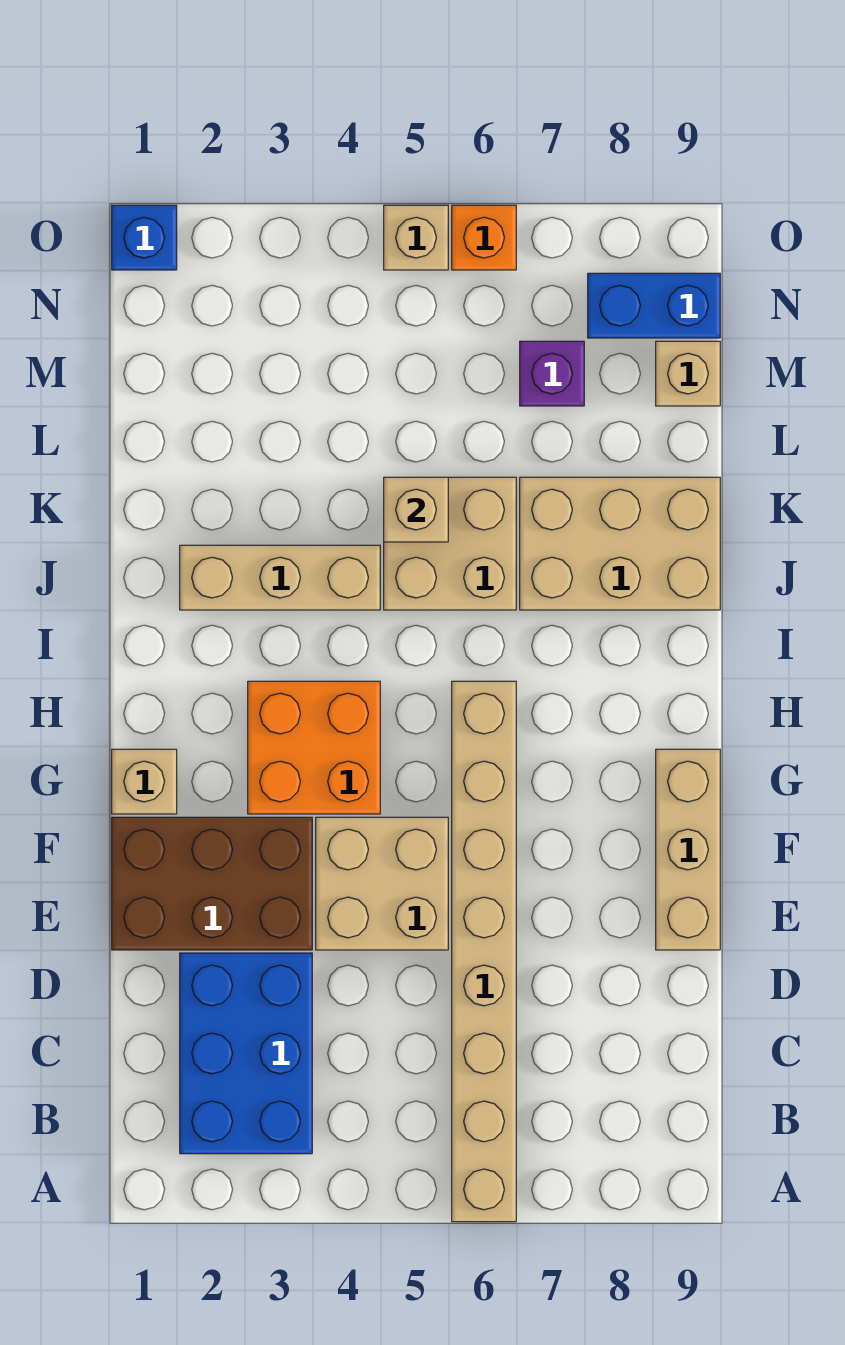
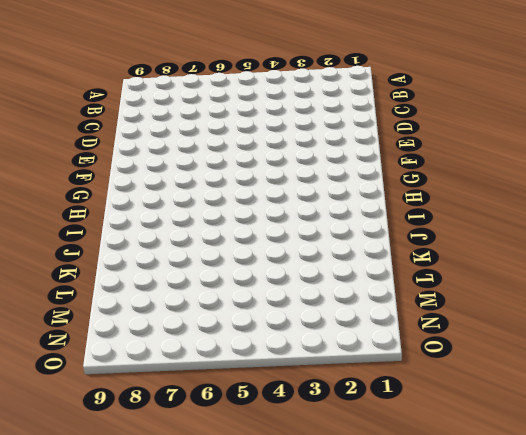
none -> tan brick A6:H6 level 1
none -> blue brick B2:D3 level 1
none -> brown brick E1:F3 level 1

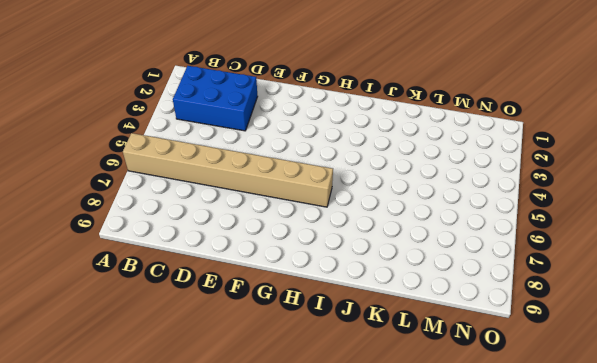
none -> brown brick E1:F3 level 1
none -> tan brick E4:F5 level 1
none -> tan brick E9:G9 level 1

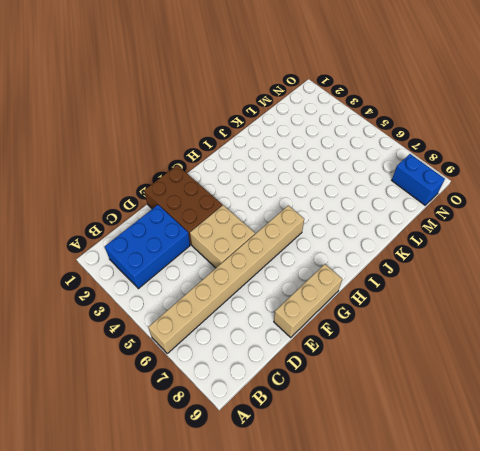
none -> tan brick G1 level 1
none -> orange brick G3:H4 level 1
none -> tan brick J2:J4 level 1

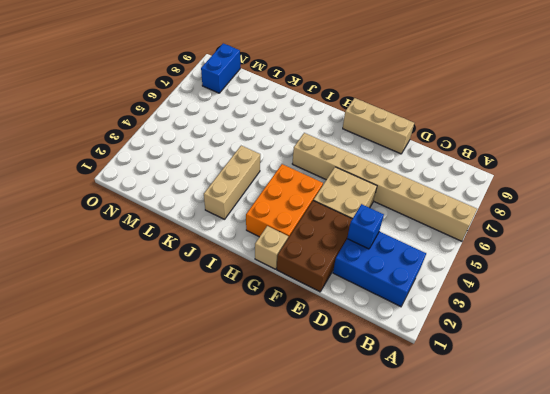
blue brick D3 level 2 -> blue brick O1 level 1
orange brick G2:H4 level 1 -> orange brick G3:H4 level 1
none -> tan brick J5:K6 level 1
none -> tan brick J7:K9 level 1
none -> purple brick M7 level 1

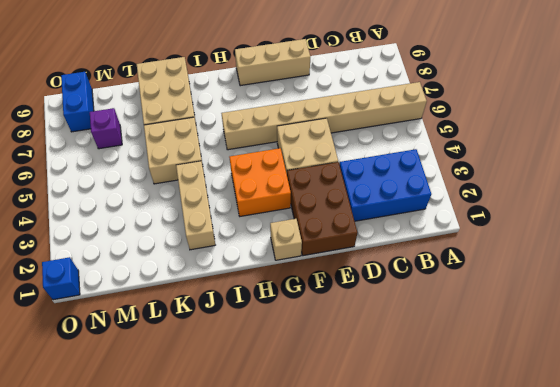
none -> tan brick M9 level 1
none -> tan brick O5 level 1
none -> orange brick O6 level 1

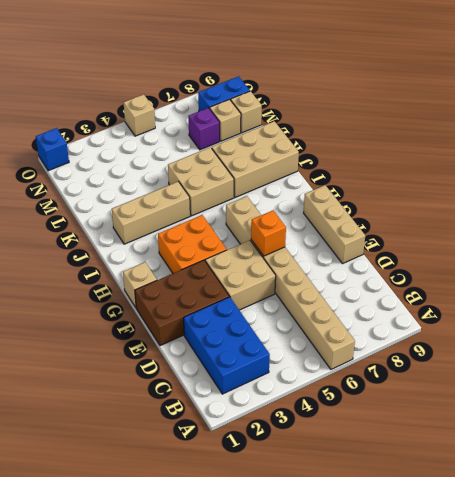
orange brick F6 level 2 -> orange brick O6 level 1
tan brick M8 level 1 -> tan brick K5 level 2

